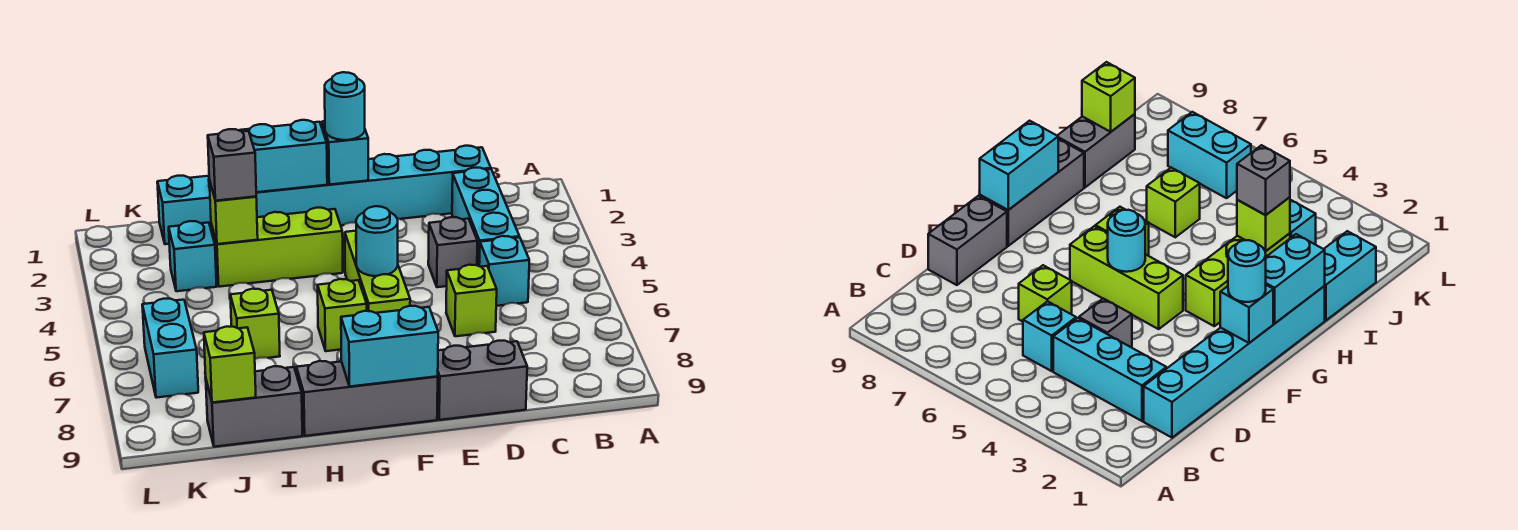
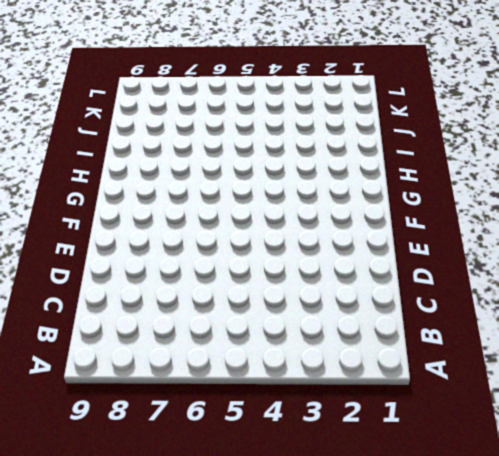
none -> cyan brick C1:H1 level 1
none -> cyan brick C2:C4 level 1
none -> cyan brick C5 level 1

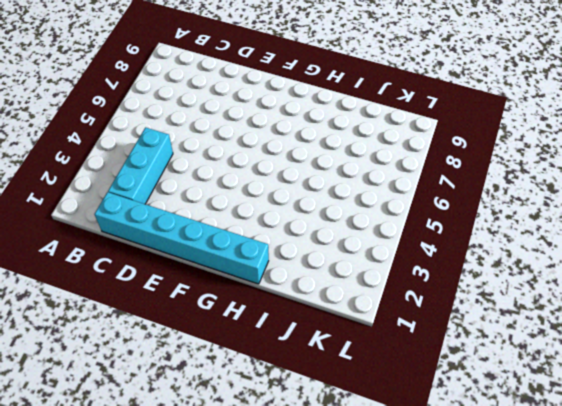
none -> cyan brick C5 level 1
none -> grey brick D4 level 1
none -> lime brick D6 level 1

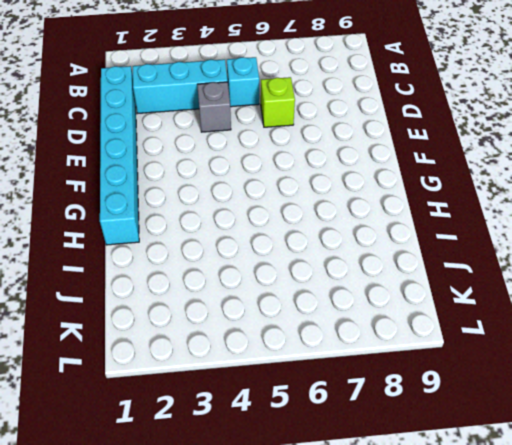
none -> grey brick D9:E9 level 1
none -> lime brick F4:F6 level 1
none -> grey brick F9:H9 level 1

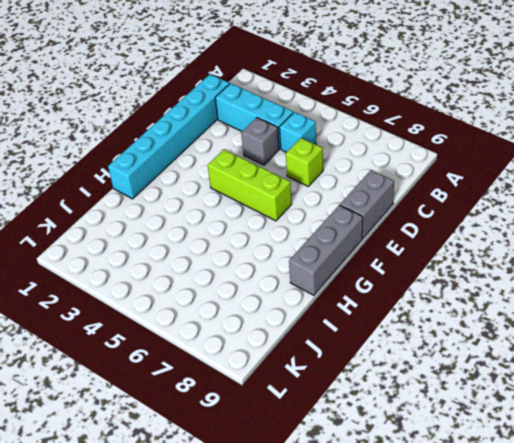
none -> lime brick G3:I3 level 1
none -> lime brick G6 level 1
none -> cyan brick I1:J1 level 1

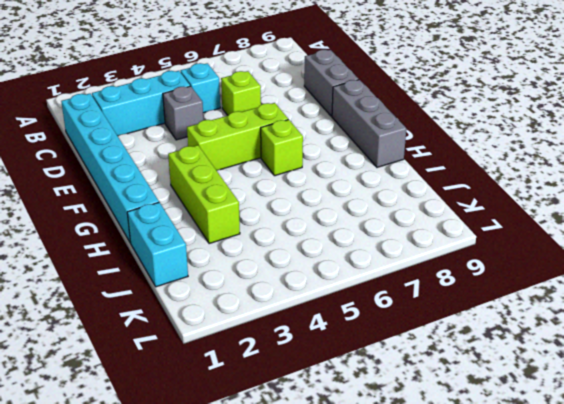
none -> lime brick I6 level 1
none -> grey brick I9:J9 level 1
none -> cyan brick J3 level 1

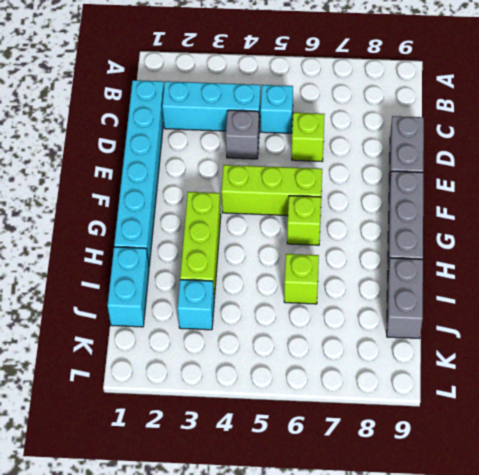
none -> cyan brick K6:K7 level 1
none -> cyan brick F1 level 2
none -> cyan round brick F5 level 2

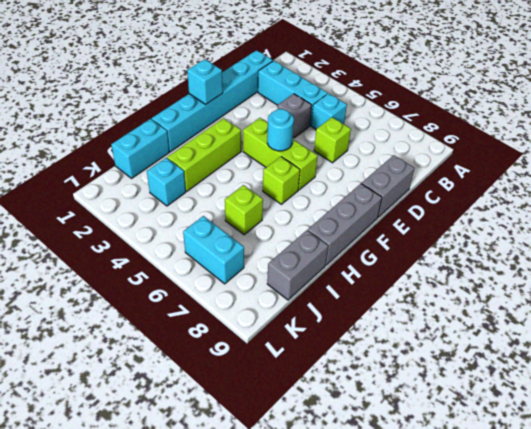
none -> cyan brick F9:G9 level 2
none -> cyan brick G1:H1 level 2
none -> lime brick I3 level 2

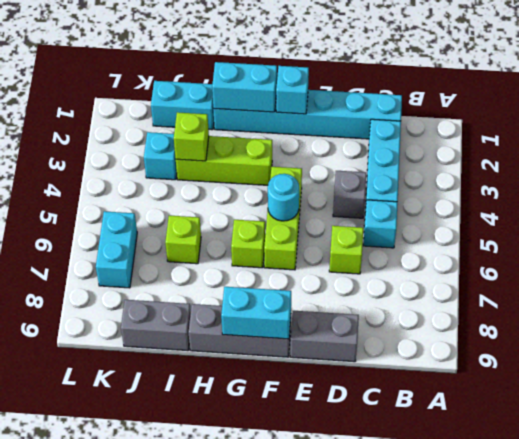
none -> lime brick J9 level 2
none -> cyan round brick F1 level 3
none -> grey brick I3 level 3

